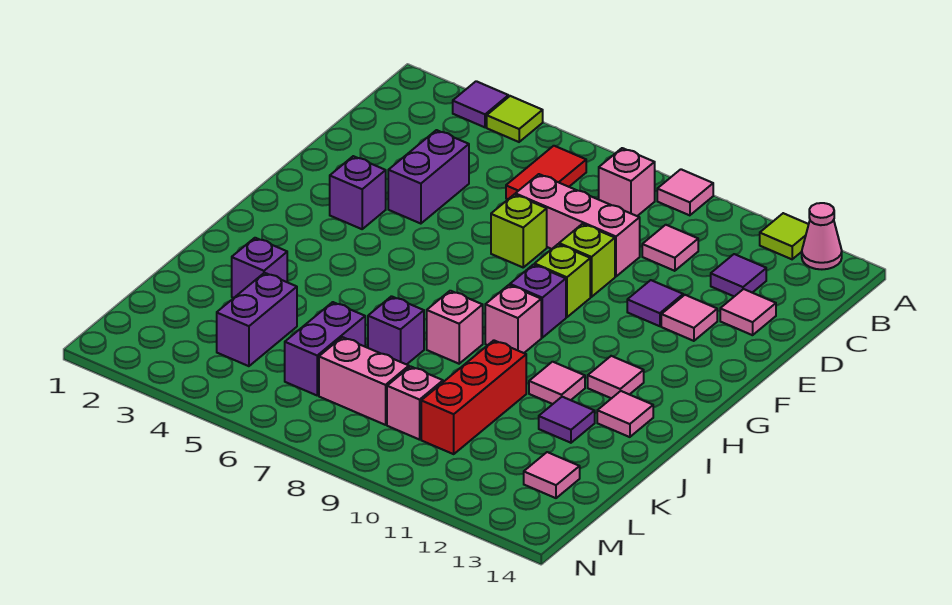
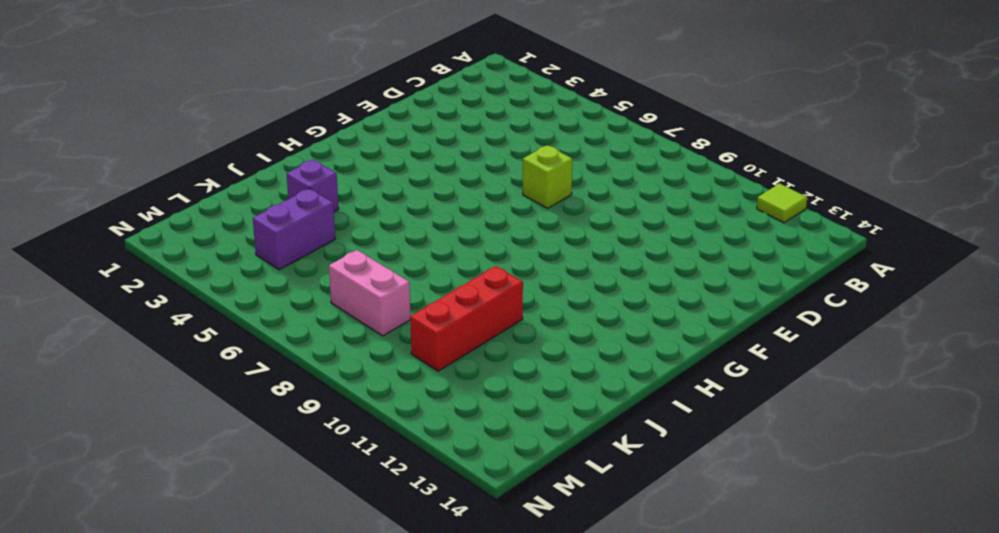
none -> purple tile A3 level 1
none -> lime tile A4 level 1
none -> pink tile A9 level 1
none -> pink cone A13 level 1

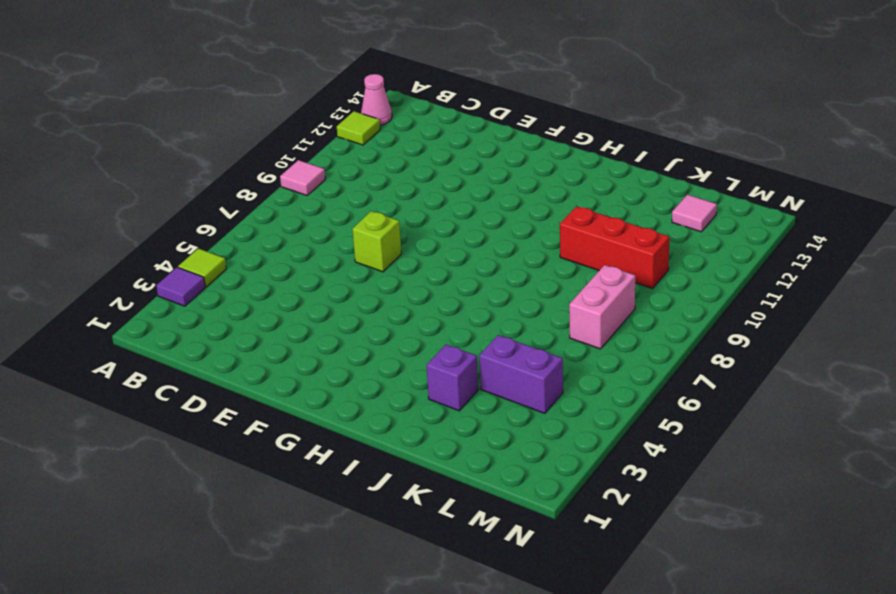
none -> red tile B6:C6 level 1
none -> pink brick B8 level 1
none -> pink tile C10 level 1
none -> purple tile C12 level 1

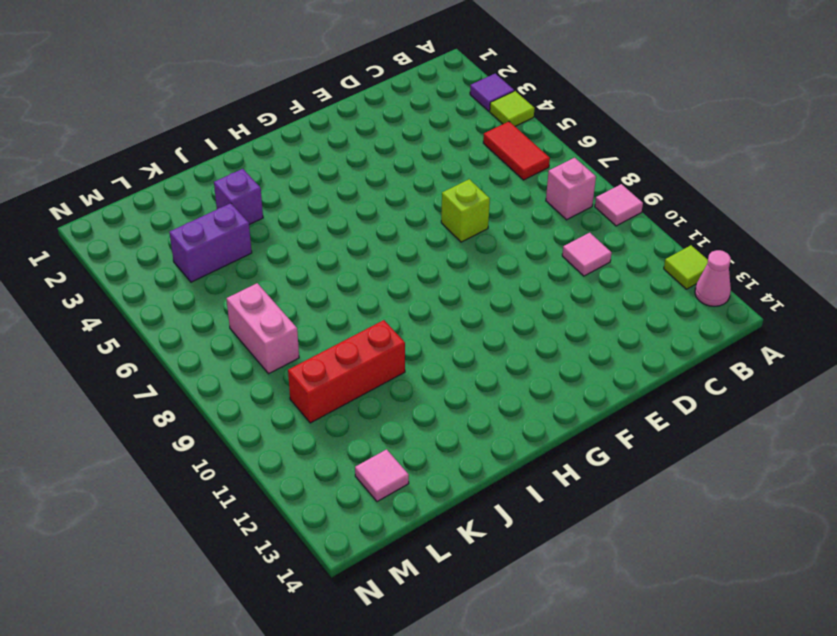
red tile B5:B6 level 1 -> red tile B6:C6 level 1
none -> purple tile C12 level 1
none -> purple brick D4:E4 level 1
none -> pink brick D7:D9 level 1
none -> pink tile D13 level 1

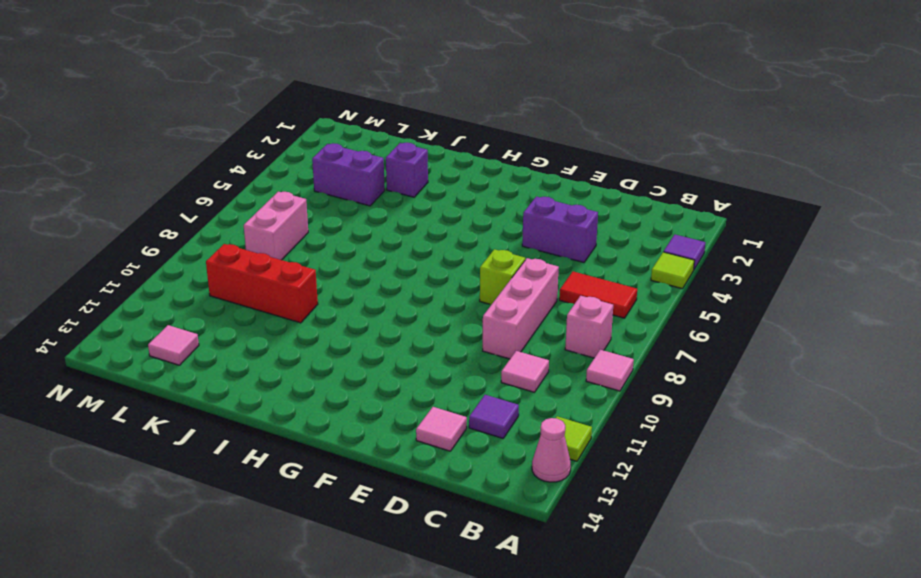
none -> lime brick E9 level 1
none -> purple tile E11 level 1
none -> pink tile E12 level 1
none -> purple brick F3 level 1

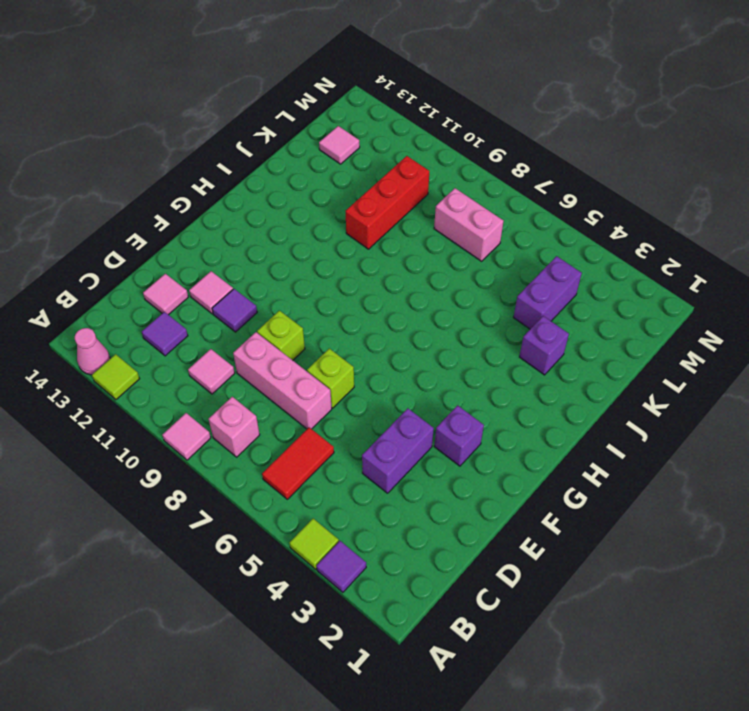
none -> lime brick F9 level 1
none -> purple brick G9 level 1
none -> pink brick H9 level 1
none -> pink tile H12 level 1

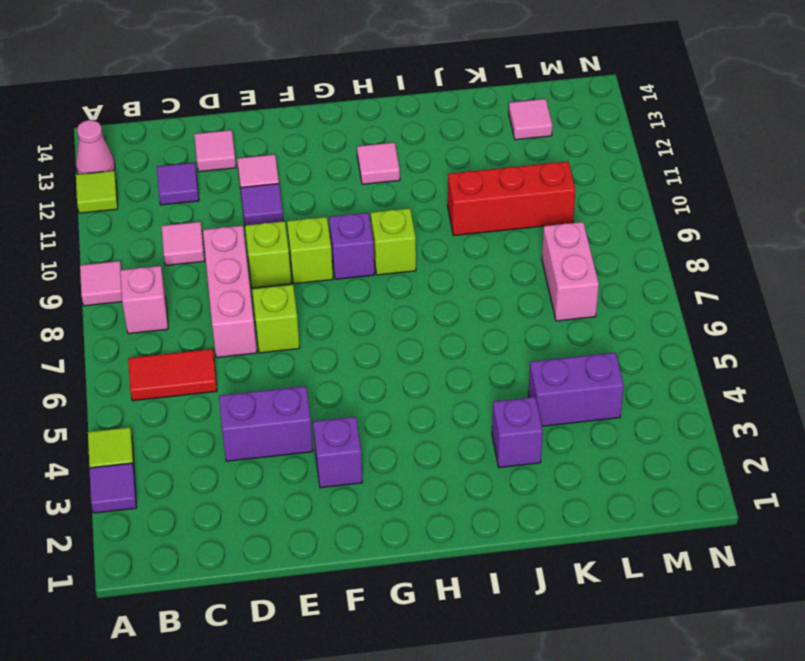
lime brick H9 level 1 -> pink brick H9 level 1
none -> pink brick I8 level 1
none -> pink tile I11 level 1
none -> pink tile I13 level 1
none -> purple brick J7 level 1

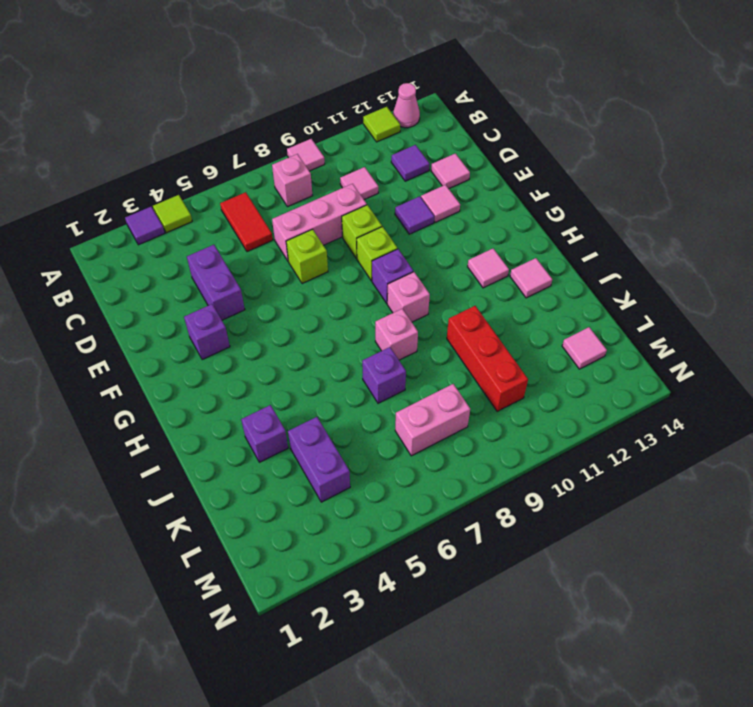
none -> pink tile I11 level 1
none -> purple tile J12 level 1
none -> purple brick K6:L6 level 1
none -> pink brick L9 level 1

